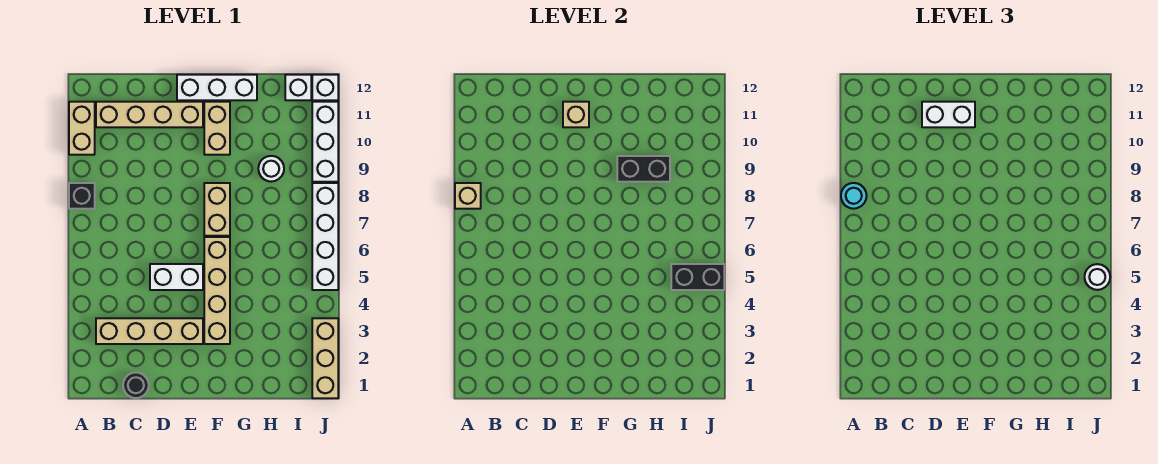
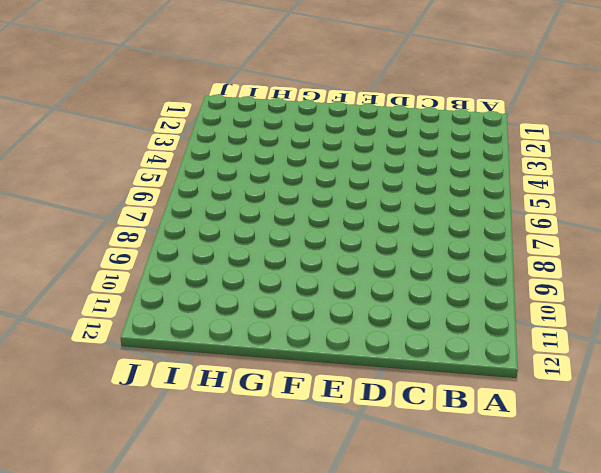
none -> black brick A8 level 1
none -> tan brick A10:A11 level 1
none -> tan brick B3:E3 level 1

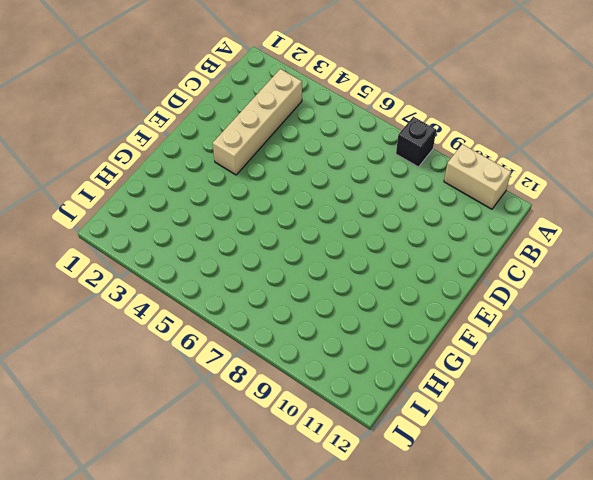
none -> tan brick B11:E11 level 1
none -> black round brick C1 level 1
none -> white brick D5:E5 level 1

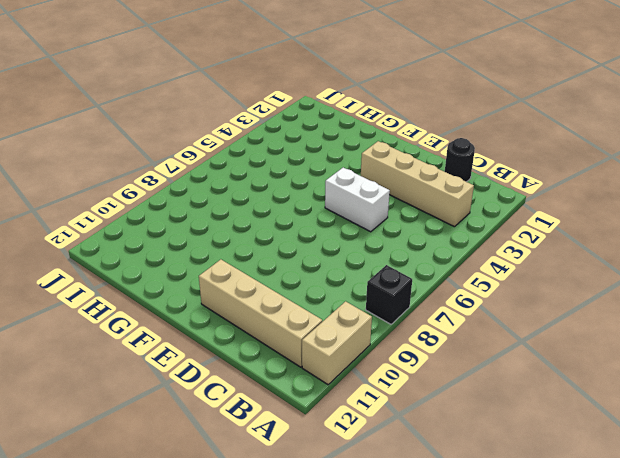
none -> white brick E12:G12 level 1
none -> tan brick F3:F6 level 1
none -> tan brick F7:F8 level 1

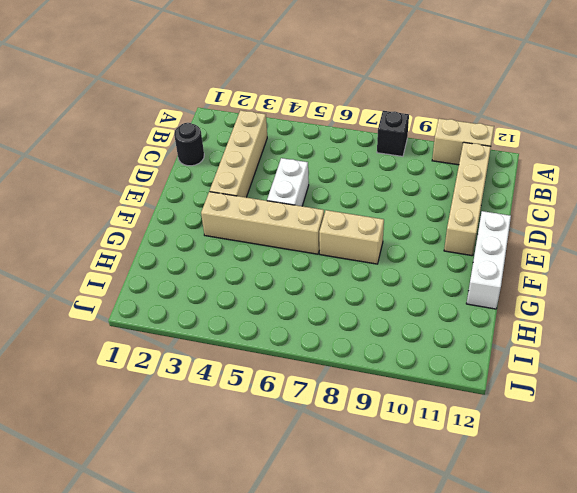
none -> tan brick F10:F11 level 1
none -> white round brick H9 level 1
none -> white brick I12 level 1

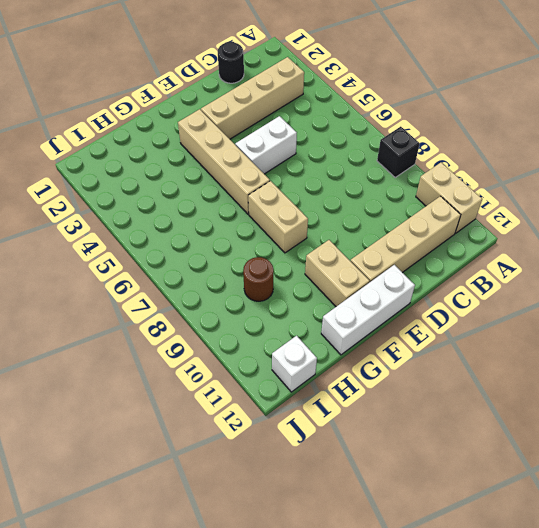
brown round brick H9 level 1 -> white round brick H9 level 1
none -> tan brick J1:J3 level 1
none -> white brick J5:J8 level 1
none -> white brick J9:J11 level 1

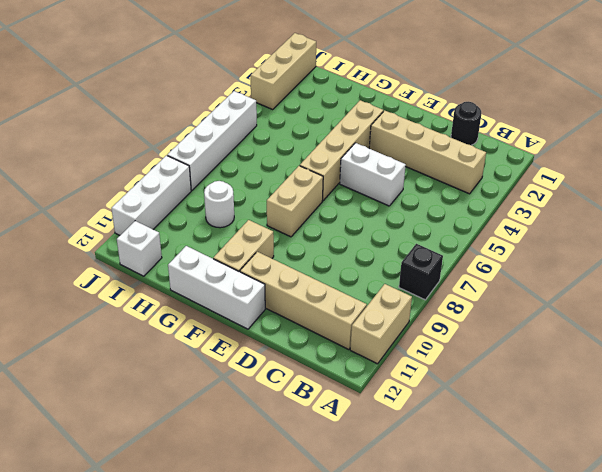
none -> white brick J12 level 1
none -> tan brick A8 level 2
none -> tan brick E11 level 2

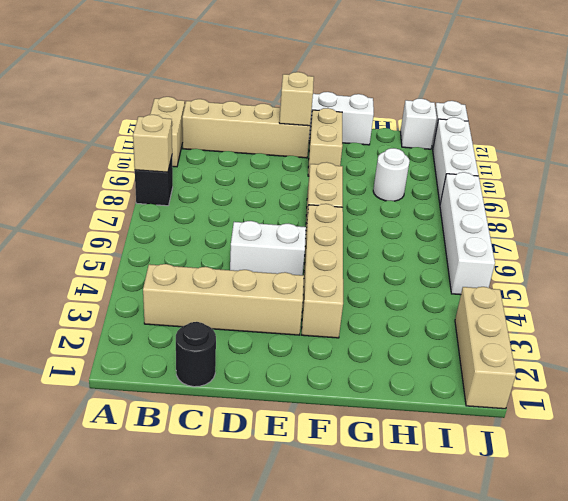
none -> black brick G9:H9 level 2
none -> black brick I5:J5 level 2
none -> cyan round brick A8 level 3

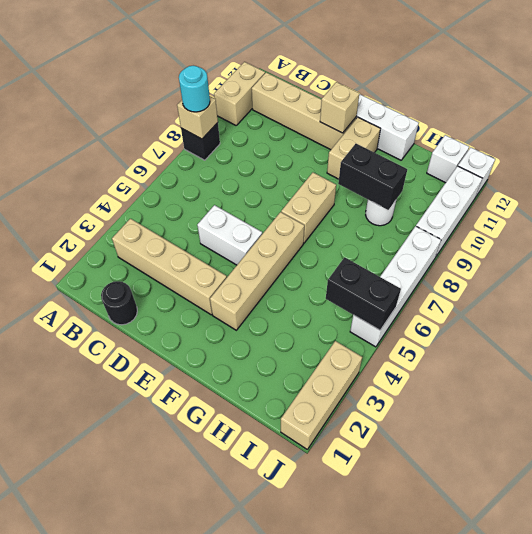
none -> white brick D11:E11 level 3
none -> white round brick J5 level 3

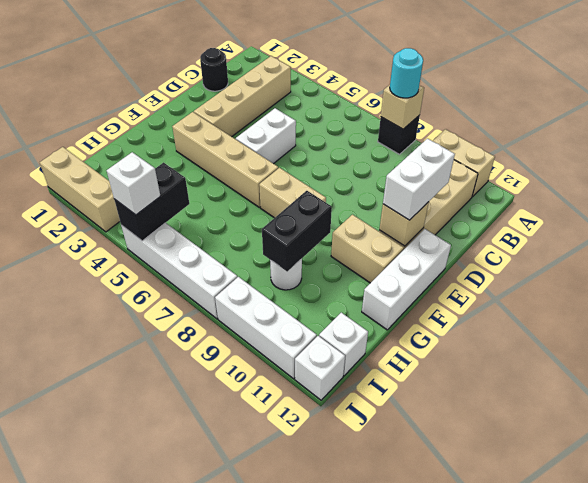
white brick J5 level 3 -> white round brick J5 level 3

